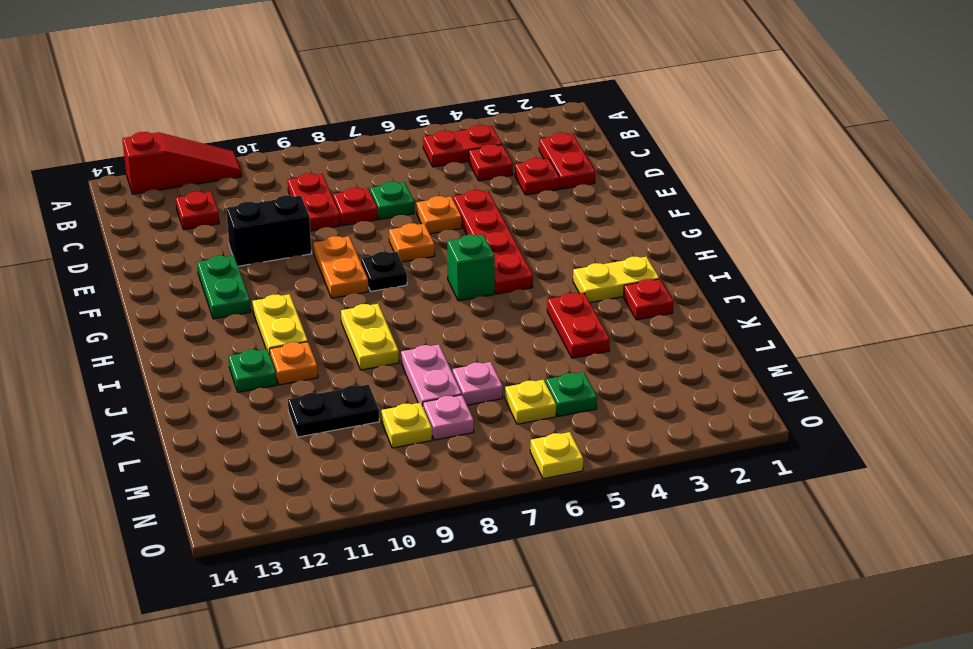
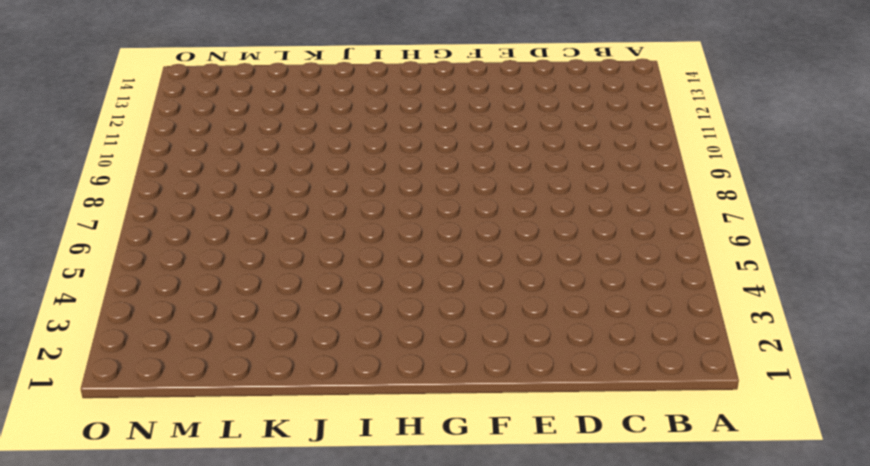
none -> red slope A11:A13 level 1 top 13
none -> red plate B4:B5 level 1
none -> red plate C2:D2 level 1
none -> red plate C4 level 1

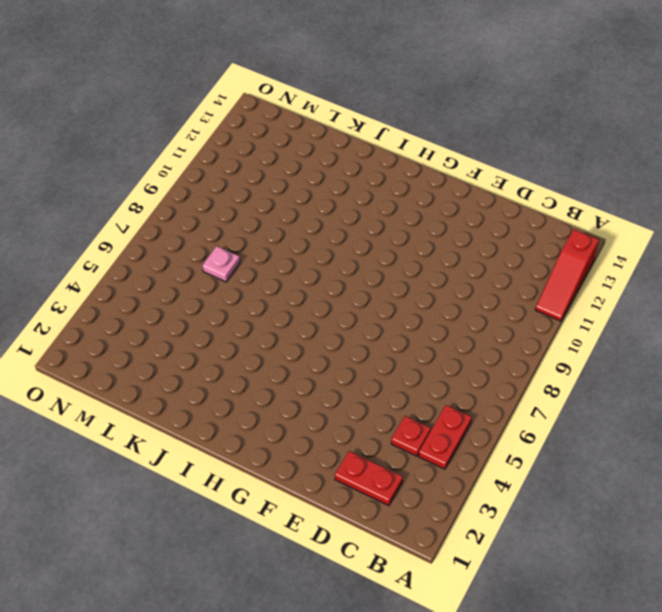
none -> red plate C9:D9 level 1
none -> red plate C12 level 1
none -> red plate D3 level 1
none -> green plate D7 level 1

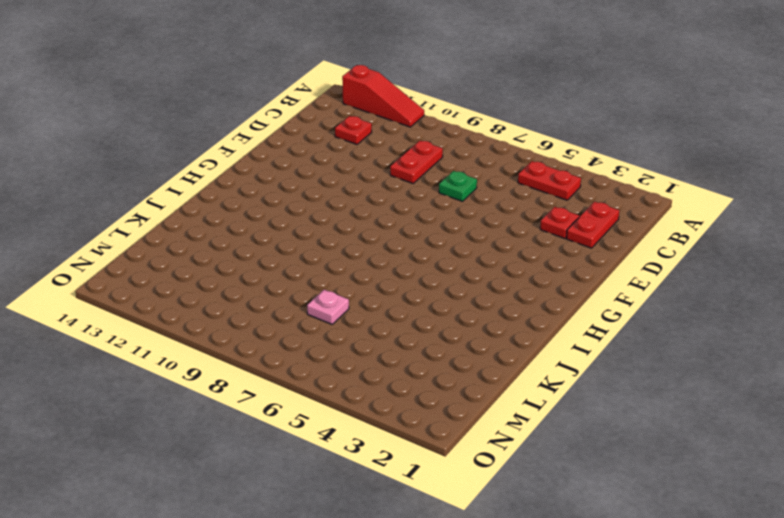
none -> red plate C4 level 1
none -> red plate D8 level 1
none -> red plate E5:H5 level 1
none -> orange plate E6 level 1

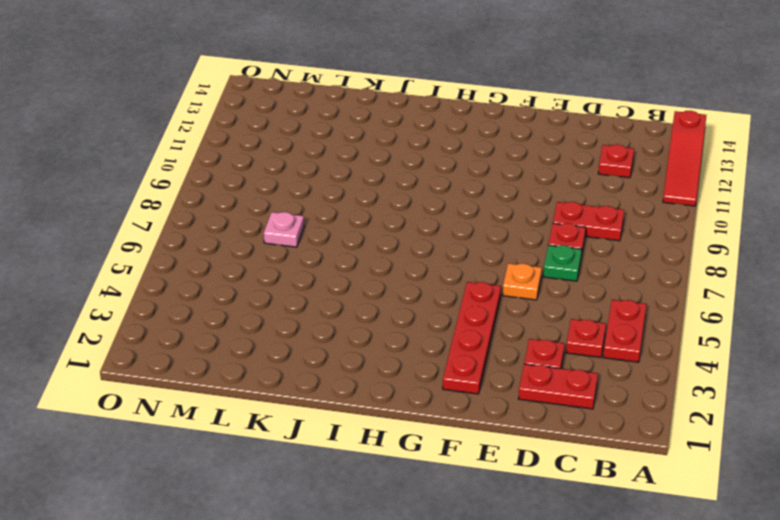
red plate F2:F5 level 1 -> red plate E5:H5 level 1
none -> black brick E10:E11 level 1
none -> orange plate F7 level 1
none -> orange plate F9:G9 level 1
none -> green plate F12:G12 level 1

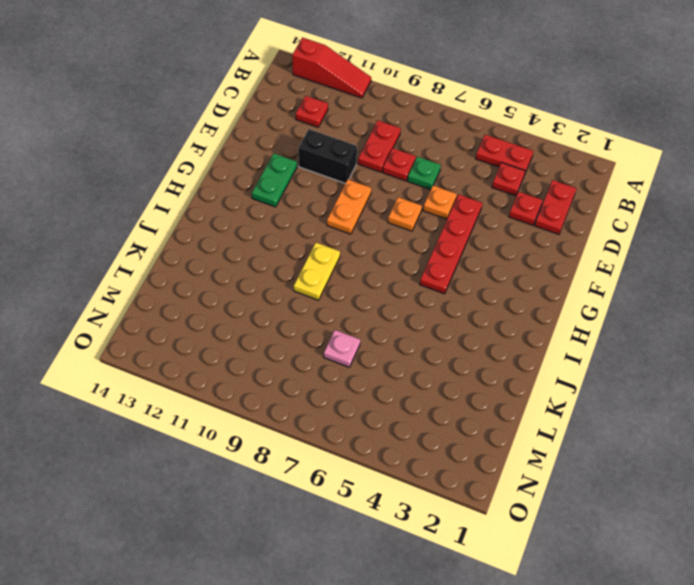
none -> black plate G8 level 1
none -> green brick H6 level 1
none -> yellow plate H11:I11 level 1
none -> yellow plate I2:I3 level 1

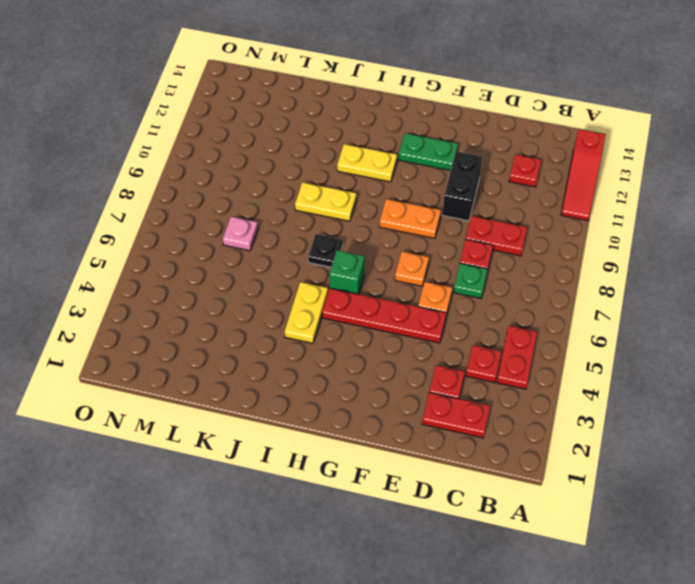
yellow plate I4:I5 level 1 -> yellow plate I2:I3 level 1
black plate I7 level 1 -> black plate G8 level 1
none -> red plate J2 level 1
none -> red plate J4:K4 level 1
none -> orange plate J11 level 1
none -> green plate J12 level 1

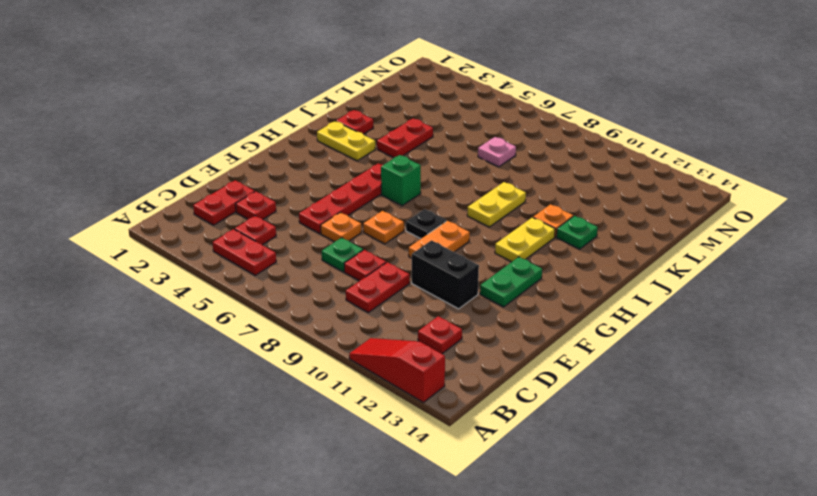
none -> pink plate K8:L8 level 1
none -> black plate L10:L11 level 1
none -> green plate M5 level 1
none -> yellow plate M6 level 1

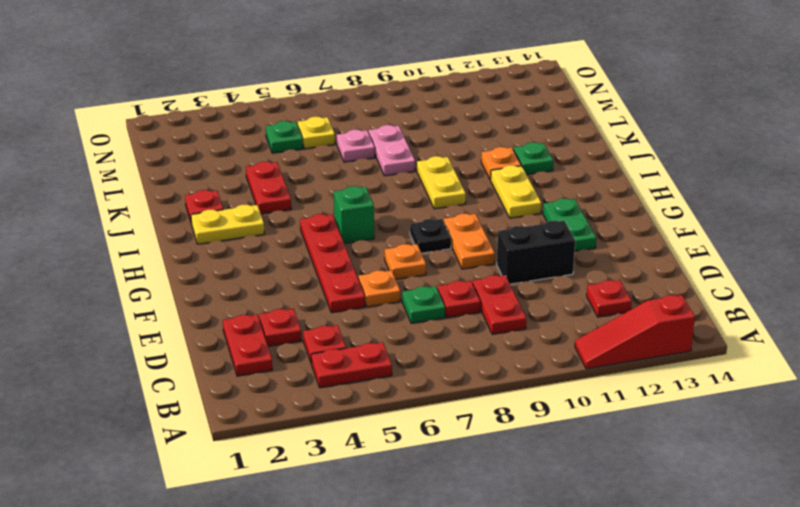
none -> black plate L10:L11 level 1
none -> pink plate M8 level 1
none -> yellow plate M9 level 1
none -> yellow plate O6 level 1

